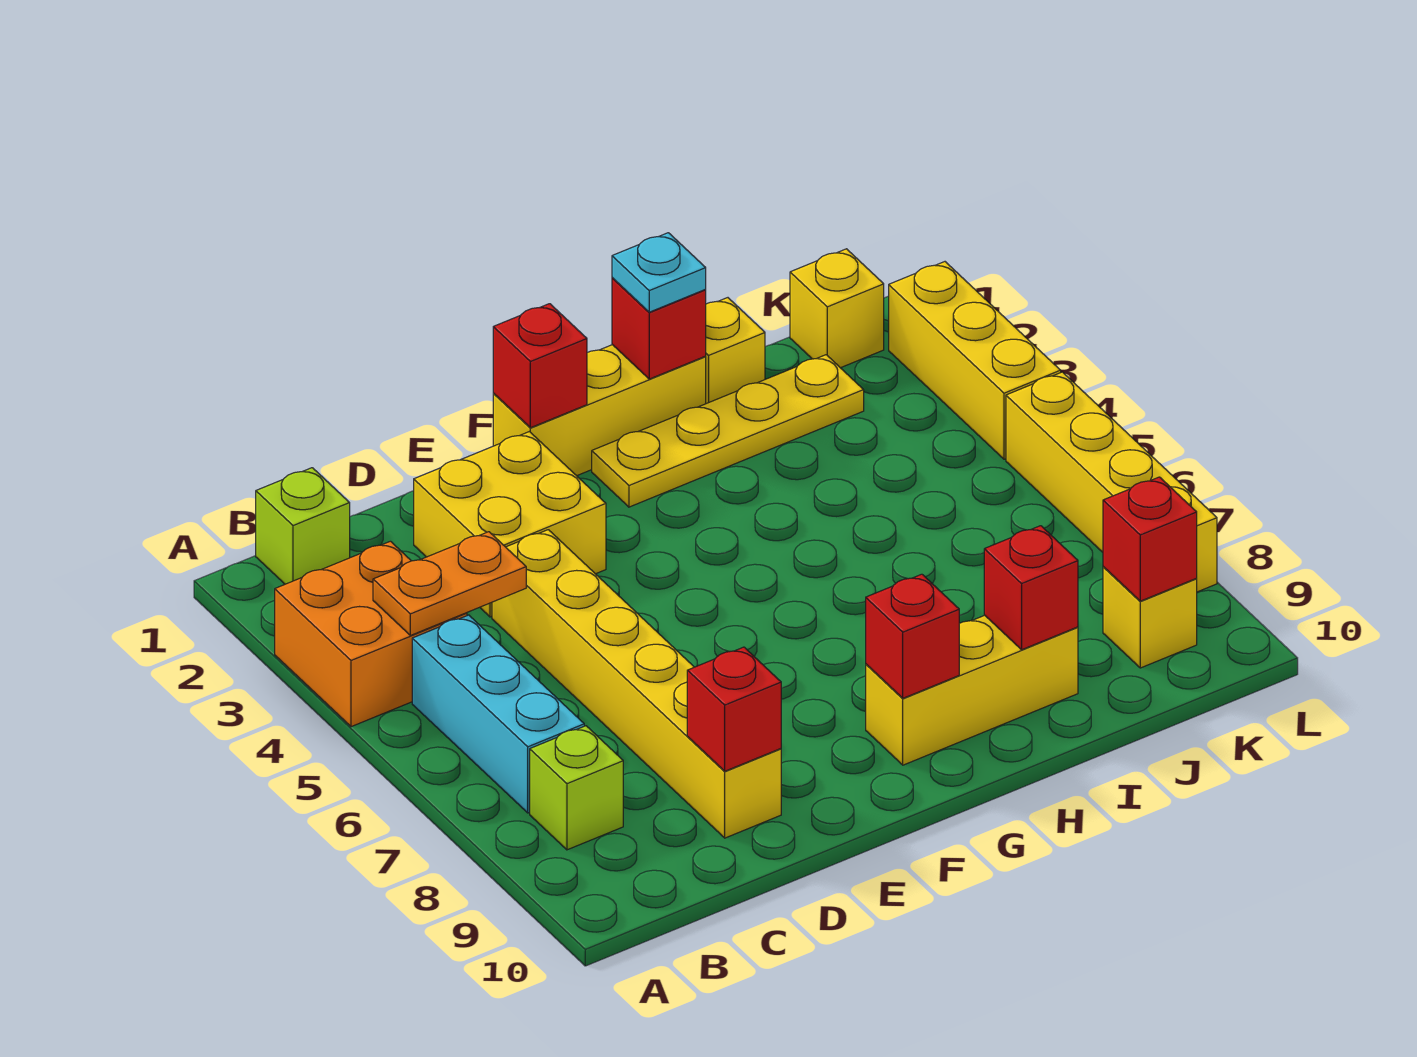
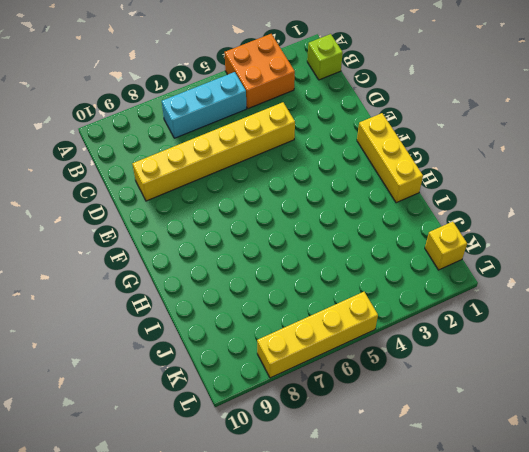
none -> lime brick B8 level 1
none -> yellow brick D2:E3 level 1
none -> yellow plate G2:J2 level 1

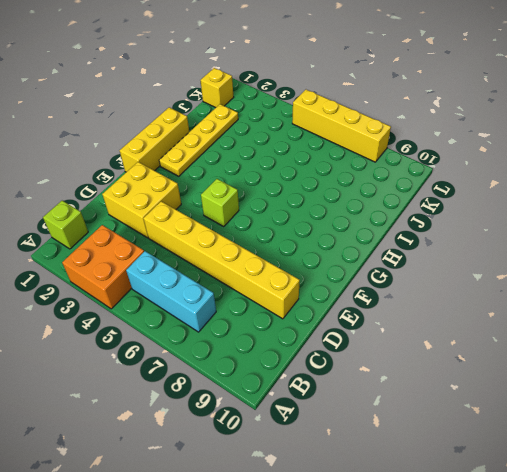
lime brick F5 level 1 -> lime brick B8 level 1
none -> yellow brick G9:I9 level 1
none -> yellow brick I1 level 1
none -> yellow brick K9 level 1

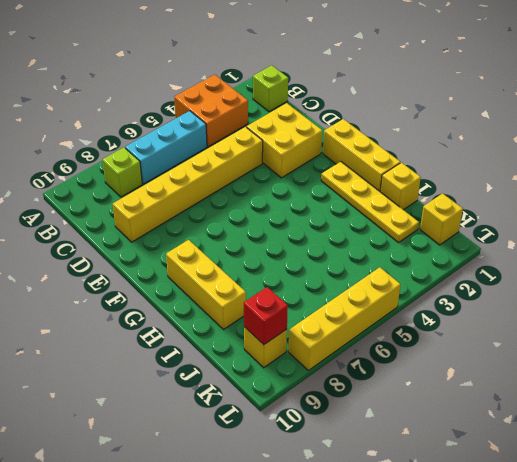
none -> yellow brick L2:L4 level 1
none -> orange plate B4:C4 level 2
none -> red brick D9 level 2

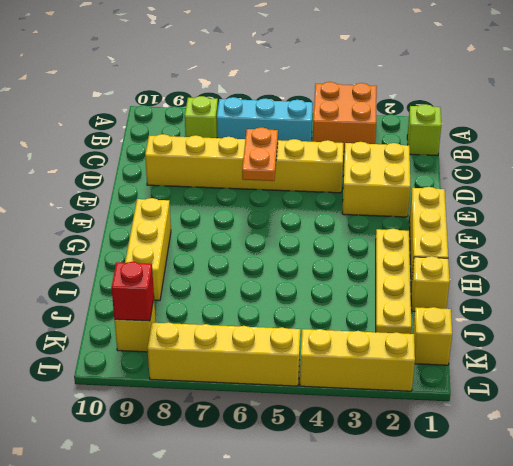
orange plate D6:E6 level 2 -> orange plate B4:C4 level 2
none -> red brick D9 level 2
none -> red brick F1 level 2
none -> red brick G9 level 2

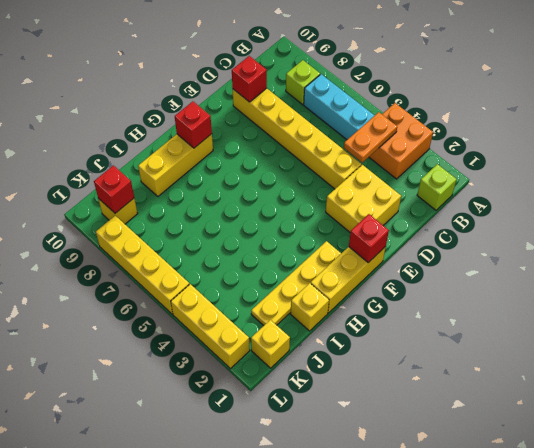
none -> red brick H1 level 2
none -> red brick I9 level 2
none -> cyan plate H1 level 3

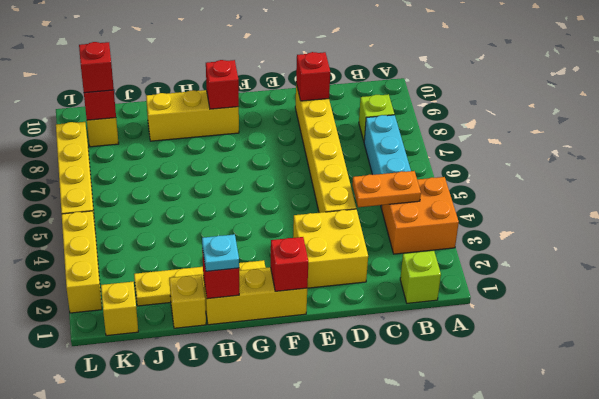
red brick K9 level 3 -> red brick I9 level 2

